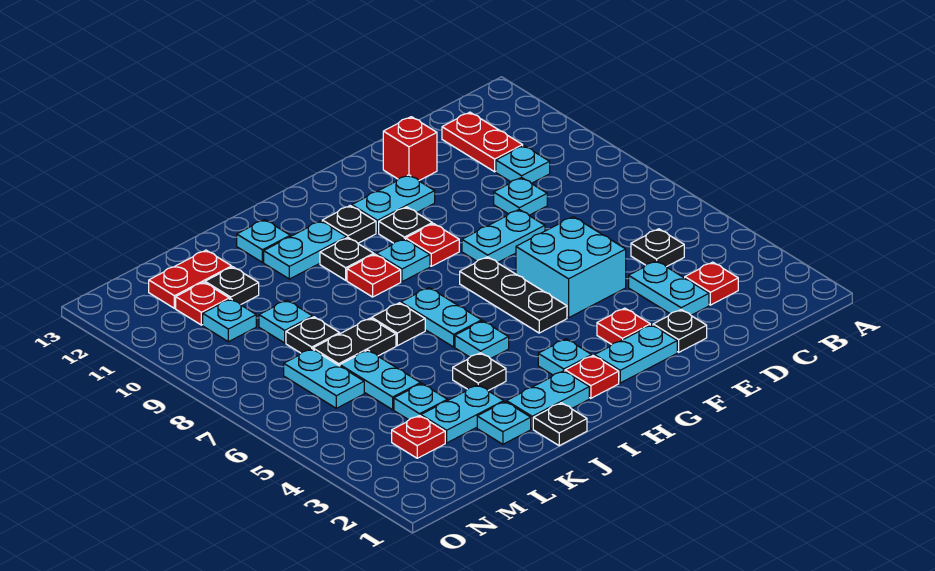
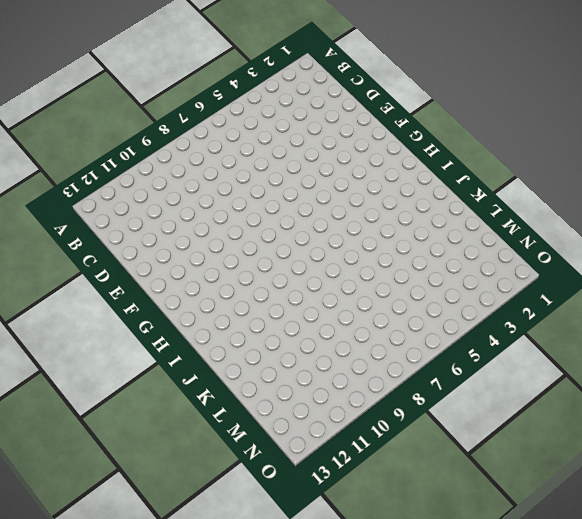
none -> red plate C3 level 1
none -> black plate C5 level 1
none -> cyan plate C10 level 1
none -> red plate C11:C12 level 1

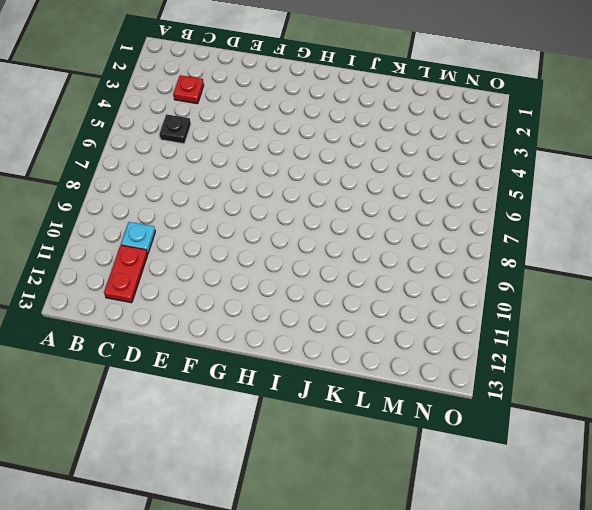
none -> cyan plate D3:D4 level 1
none -> cyan plate D9 level 1
none -> black plate E2 level 1
none -> cyan brick E5:F6 level 1

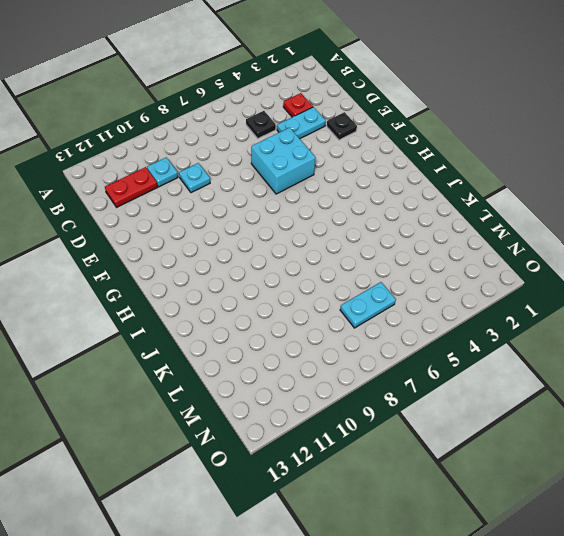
none -> cyan plate E8:F8 level 1
none -> red brick E12 level 1
none -> cyan plate F2:G2 level 1
none -> red plate F3 level 1

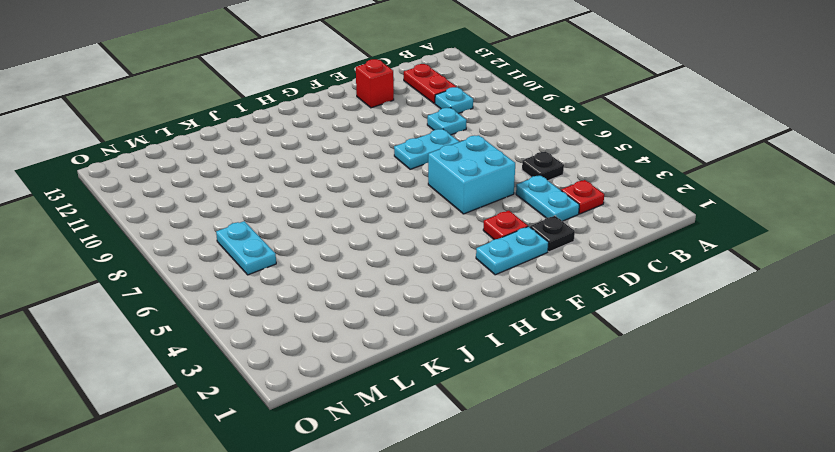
none -> cyan plate F11:G11 level 1
none -> black plate G5:G7 level 1
none -> red plate G9 level 1
none -> black plate G10 level 1

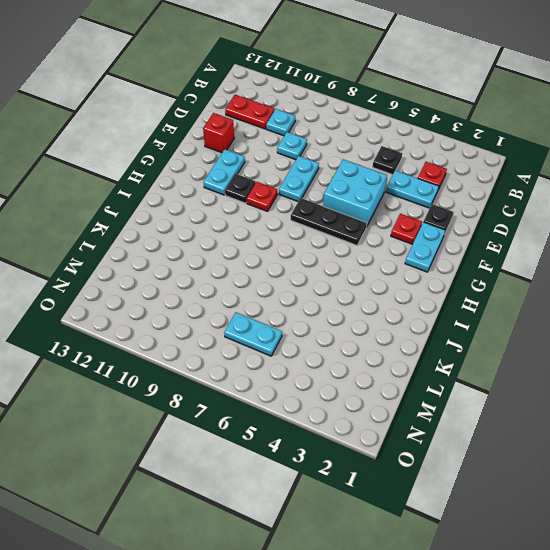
none -> red plate H2 level 1
none -> cyan plate H3 level 1
none -> cyan plate H9 level 1
none -> black plate H11 level 1

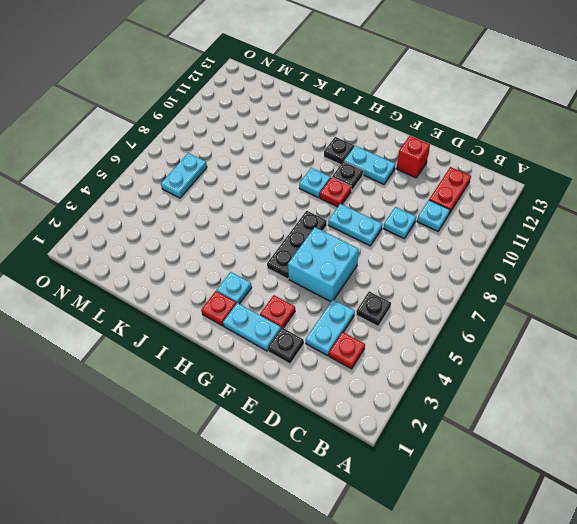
none -> cyan plate I2:J2 level 1
none -> cyan plate I5 level 1
none -> cyan plate I6:I7 level 1
none -> red plate I9 level 1

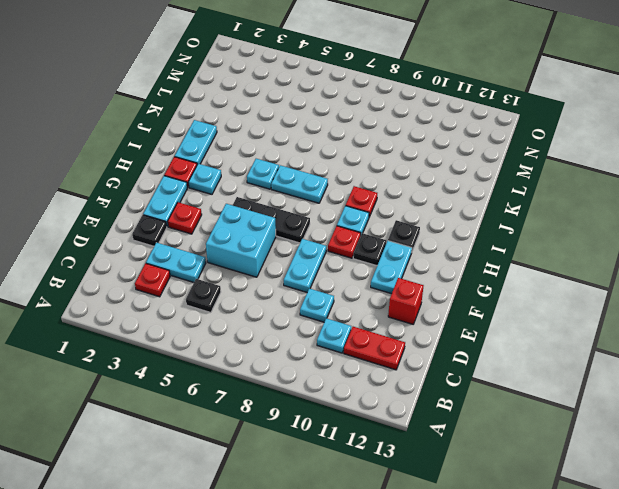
none -> black plate I10 level 1
none -> cyan plate I11:J11 level 1
none -> black plate J1 level 1
none -> black plate J4 level 1

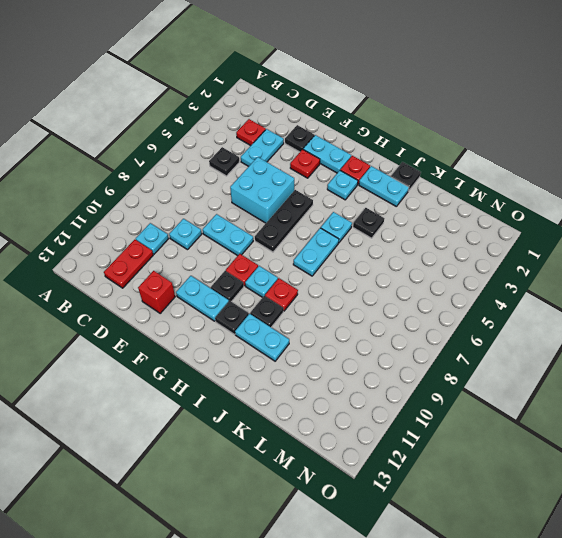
none -> black plate J7 level 1
none -> cyan plate J12 level 1
none -> cyan plate K2 level 1
none -> cyan plate K3:L3 level 1

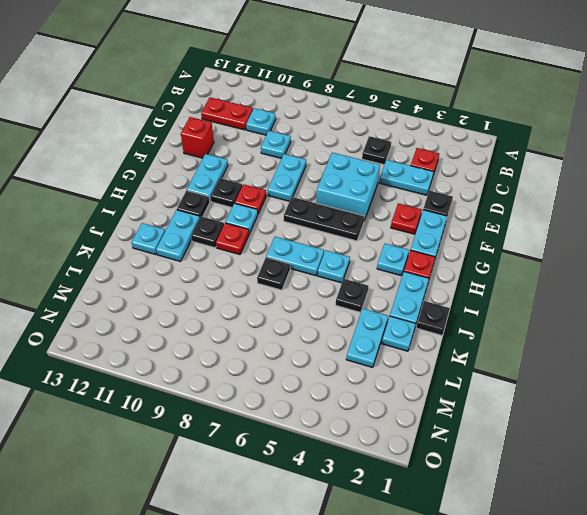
none -> black plate K7:L7 level 1
none -> cyan plate L4 level 1
none -> cyan plate L5:L6 level 1
none -> black plate L8 level 1

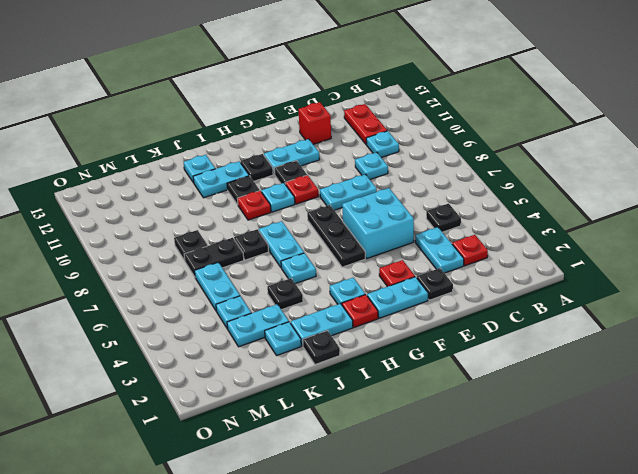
none -> cyan plate L9 level 1
none -> black plate L11 level 1
none -> red plate L12:M12 level 1
none -> red plate M3 level 1

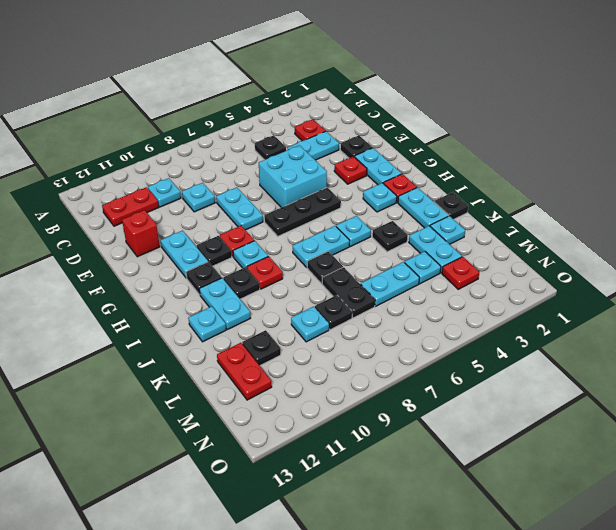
none -> cyan plate M6:M7 level 1
none -> cyan plate M10 level 1
none -> red plate M11 level 1

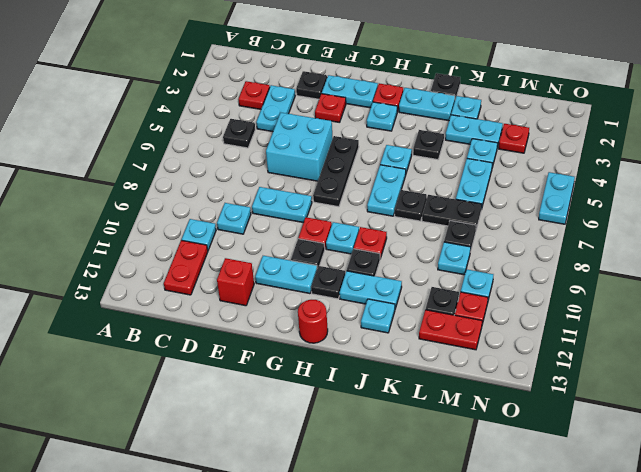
red round brick H13 level 1 -> none
cyan plate O5:O6 level 1 -> cyan plate M6:M7 level 1

